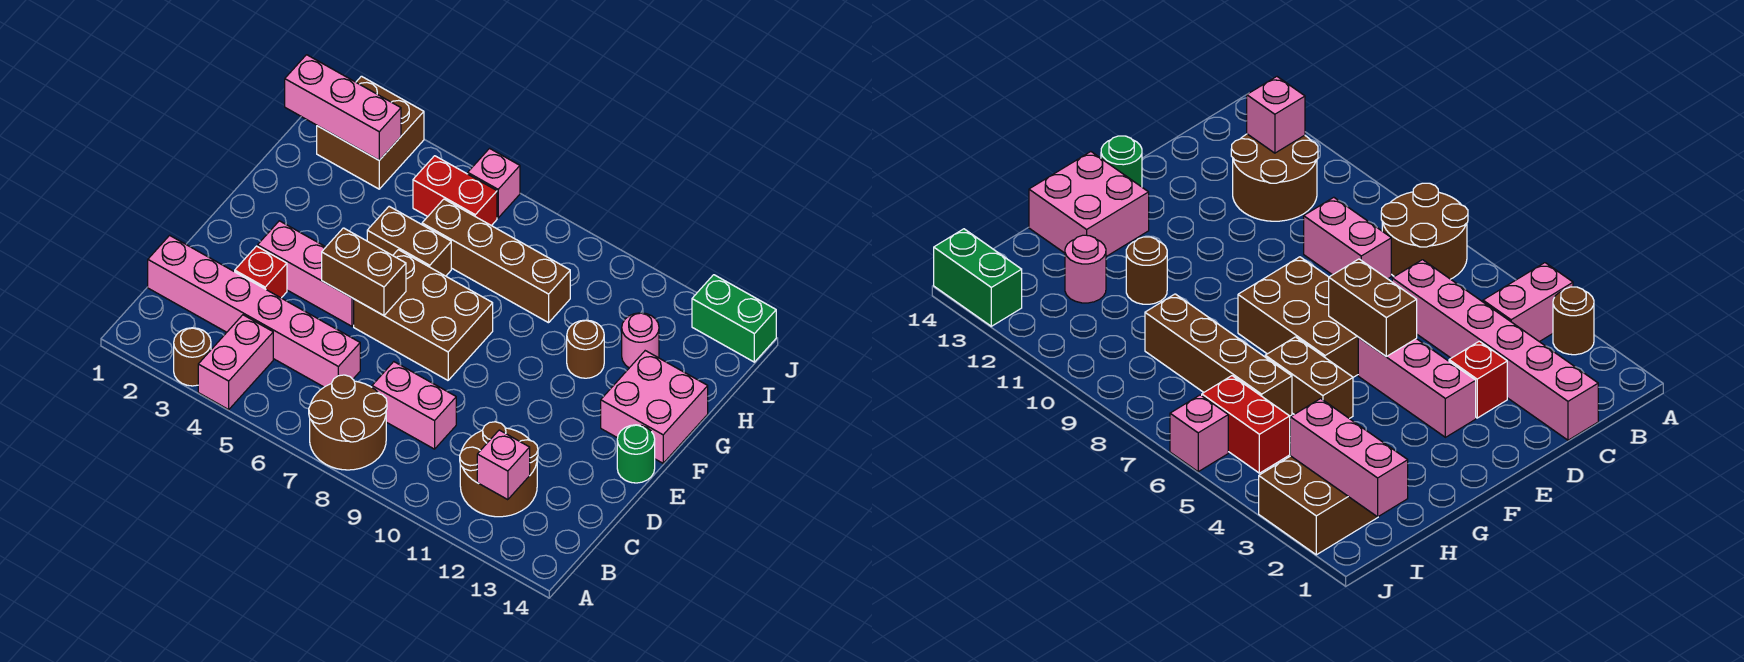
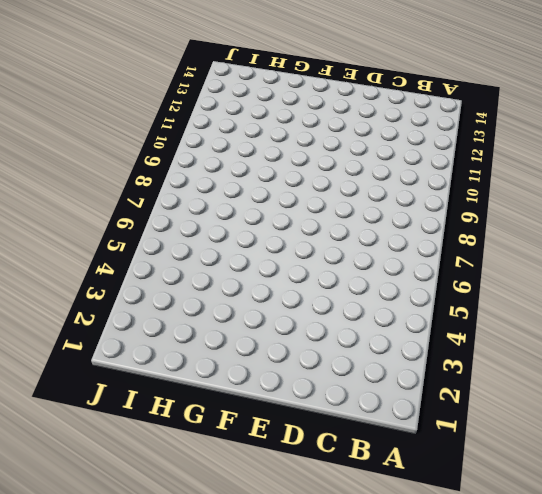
none -> brown round brick A3 level 1
none -> pink brick A4:B4 level 1
none -> brown round brick A7:B8 level 1

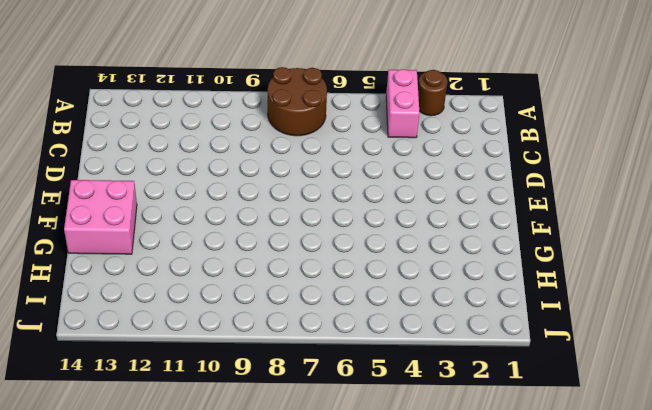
none -> brown round brick B11:C12 level 1
none -> pink brick C1:C6 level 1
none -> pink brick C8:C9 level 1

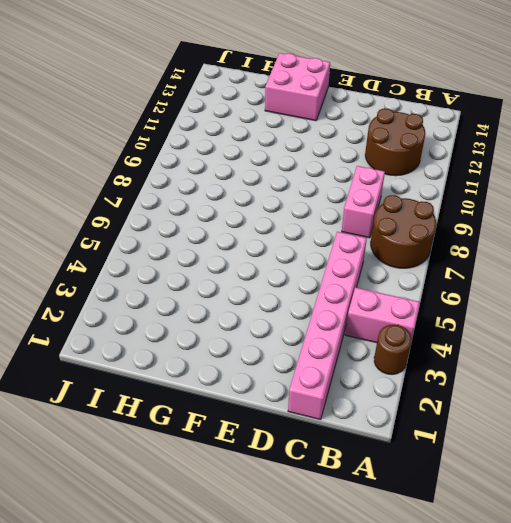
none -> red brick D3 level 1
none -> pink brick E3:E5 level 1
none -> brown brick E6:F8 level 1

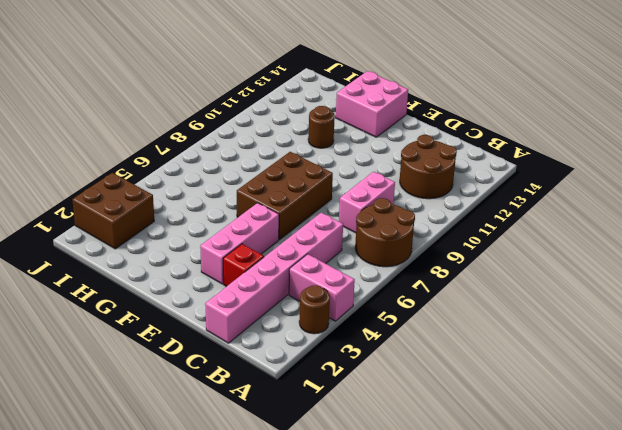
none -> green round brick E14 level 1
none -> brown brick G5:G6 level 1
none -> brown brick H6:H9 level 1

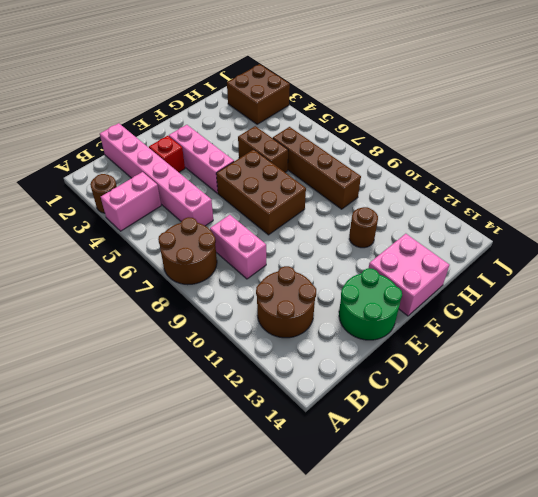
green round brick D13:E14 level 1 -> green round brick E14 level 1
none -> pink round brick H12 level 1
none -> red brick I5:I6 level 1
none -> pink brick J6 level 1

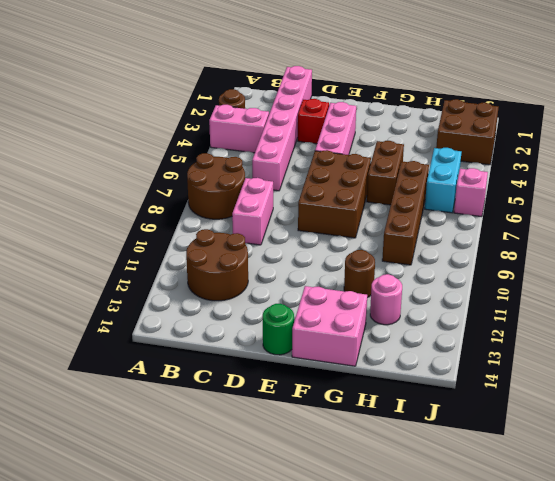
cyan brick I5:I6 level 1 -> red brick I5:I6 level 1
none -> green brick J13:J14 level 1
none -> pink brick B12 level 2
none -> brown brick E5:E6 level 2

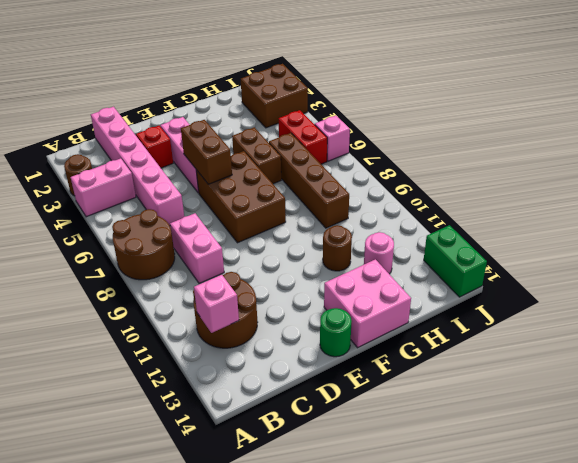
none -> pink brick I1:I3 level 2

